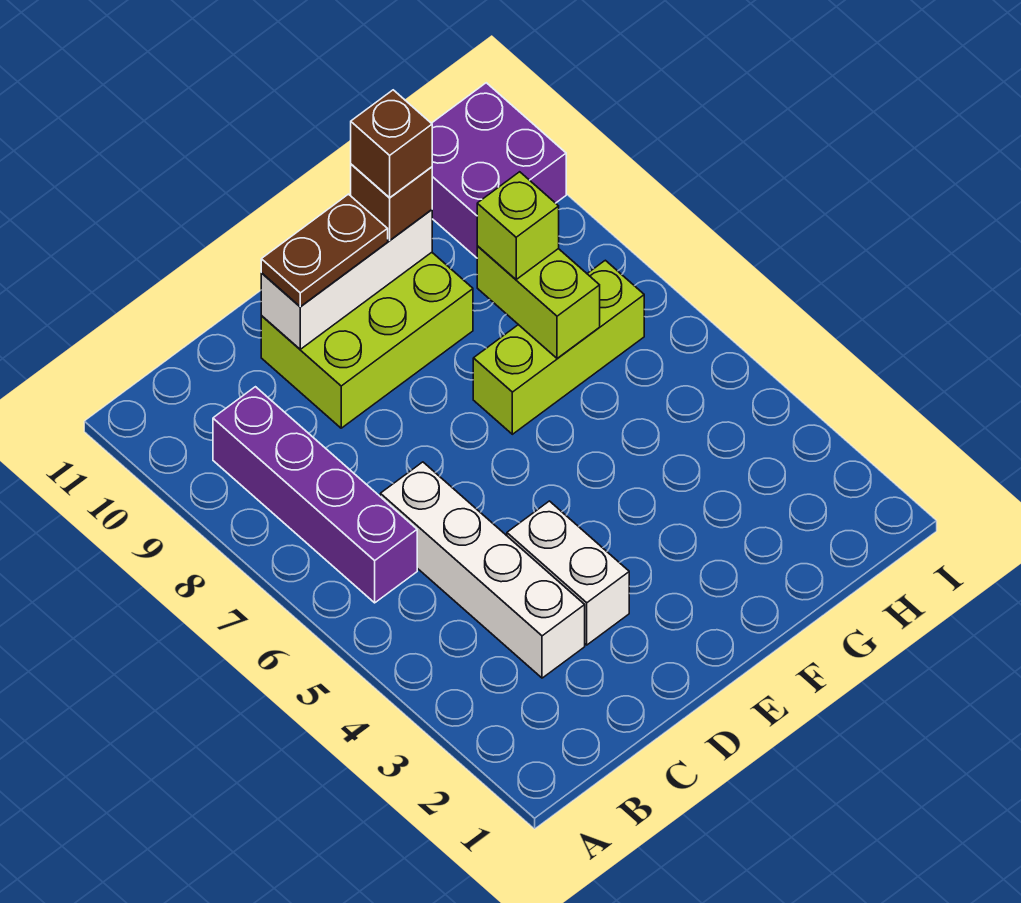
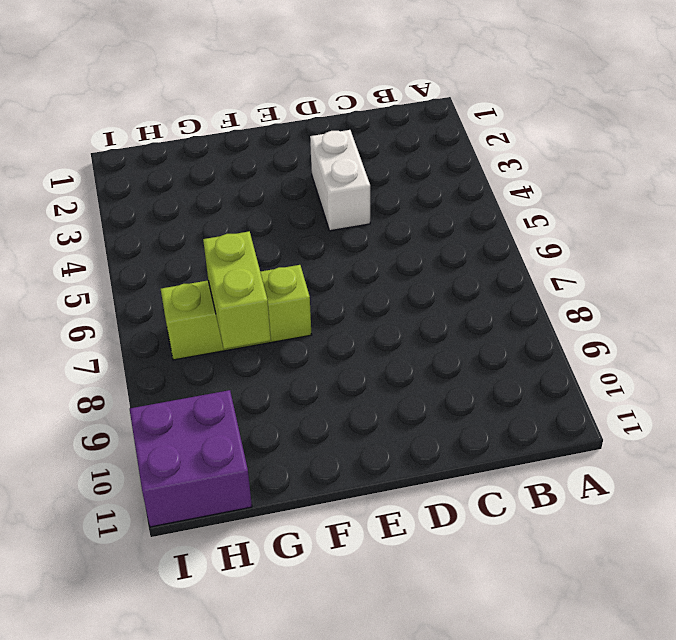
none -> purple brick B6:B9 level 1
none -> white brick C3:C6 level 1
none -> lime brick D9:F10 level 1

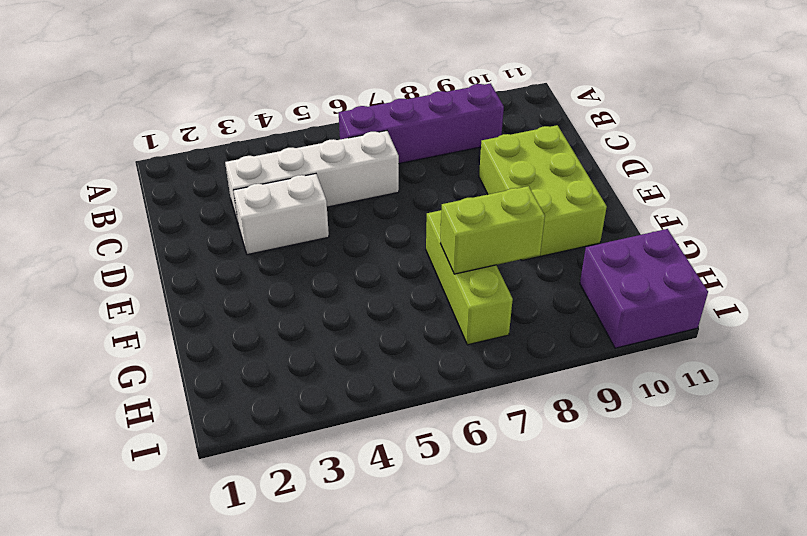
none -> white brick D10:F10 level 2
none -> brown plate D10:E10 level 3
none -> brown brick F10 level 3

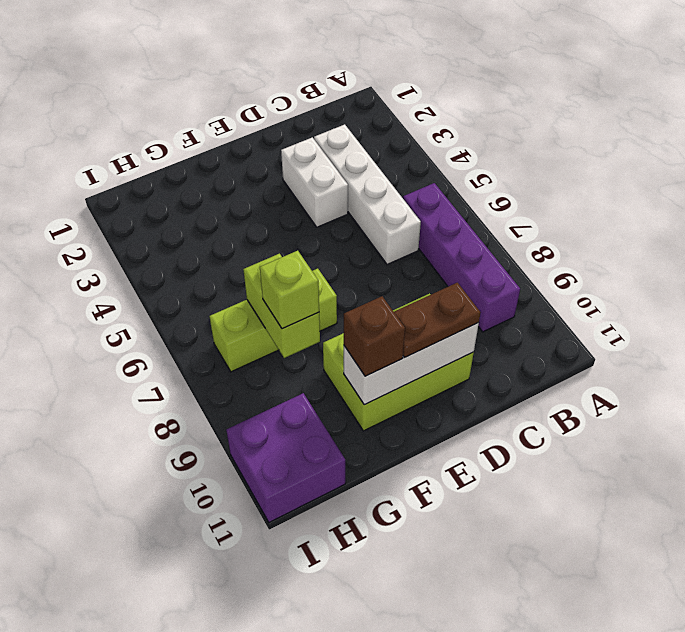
none -> brown brick F10 level 4

